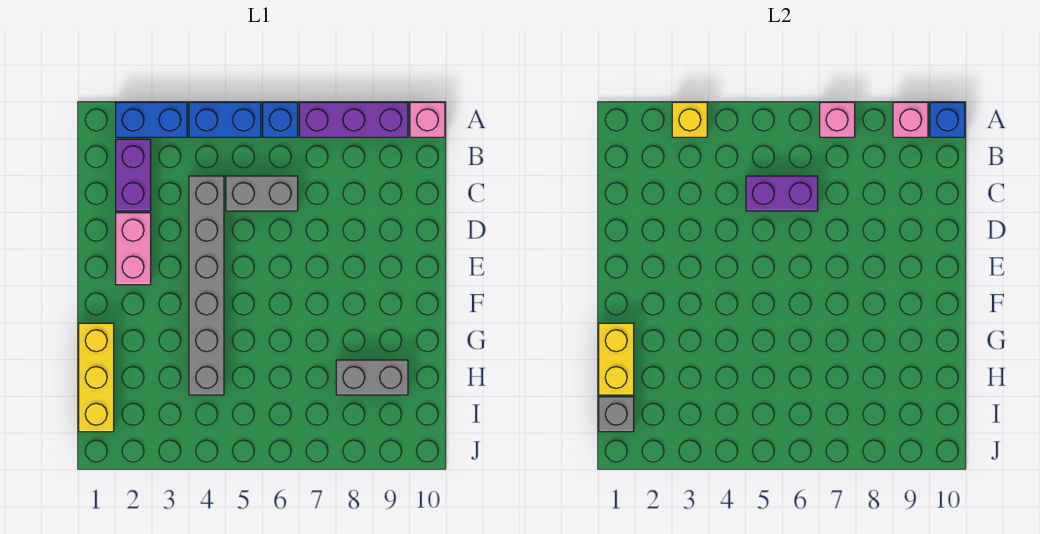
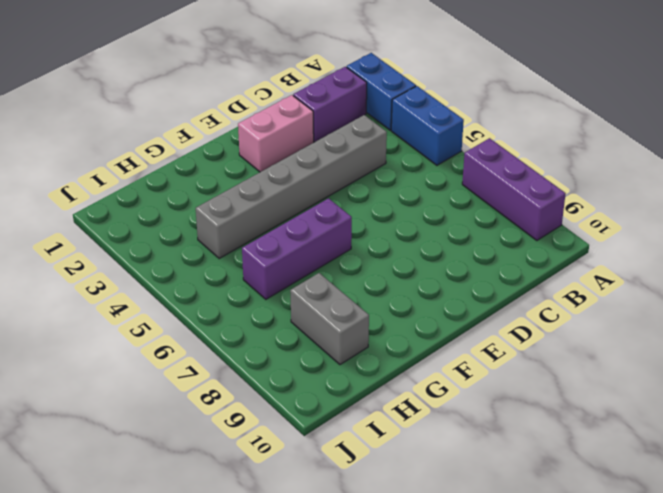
purple brick F6:H6 level 1 -> none
none -> blue brick A6 level 1
none -> pink brick A10 level 1
none -> grey brick C5:C6 level 1

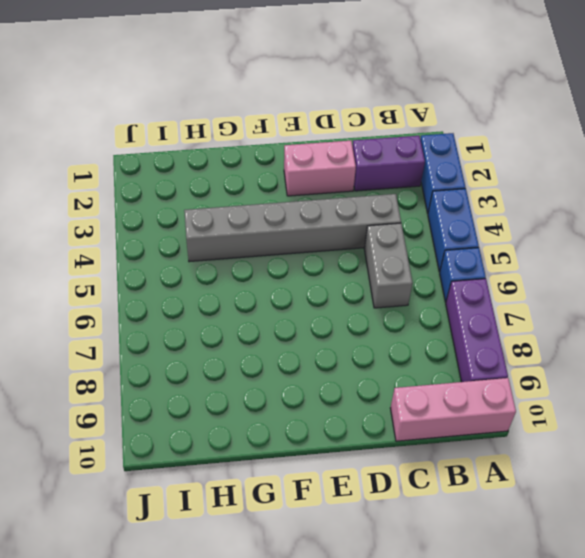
pink brick A10:C10 level 1 -> pink brick A10 level 1
none -> yellow brick G1:I1 level 1
none -> grey brick H8:H9 level 1
none -> yellow brick A3 level 2

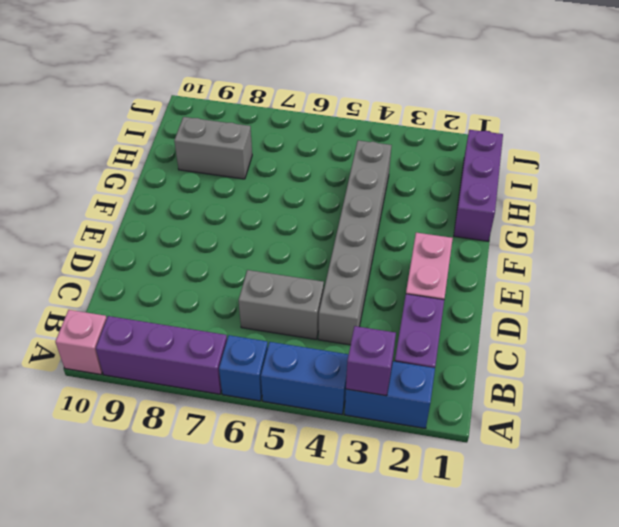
purple brick A3 level 2 -> yellow brick A3 level 2
purple brick G1:I1 level 1 -> yellow brick G1:I1 level 1
none -> pink brick A7 level 2
none -> pink brick A9 level 2
none -> blue brick A10 level 2

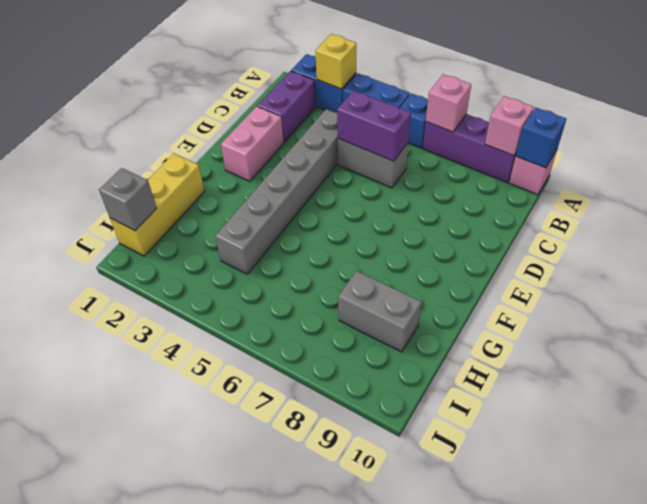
none -> yellow brick G1:H1 level 2

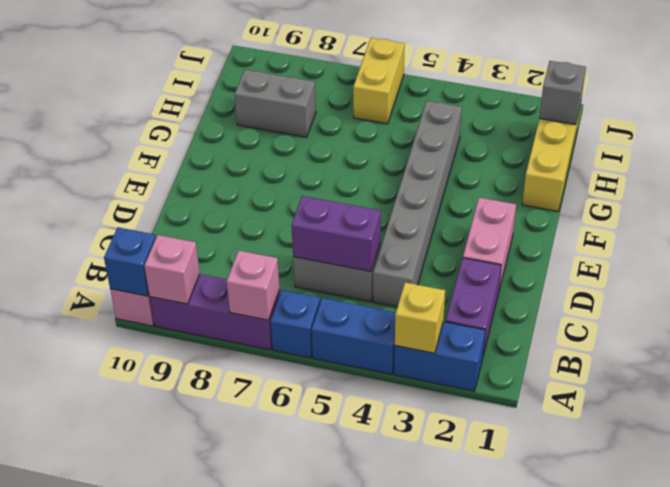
yellow brick I6:J6 level 1 -> yellow brick G1:H1 level 2

